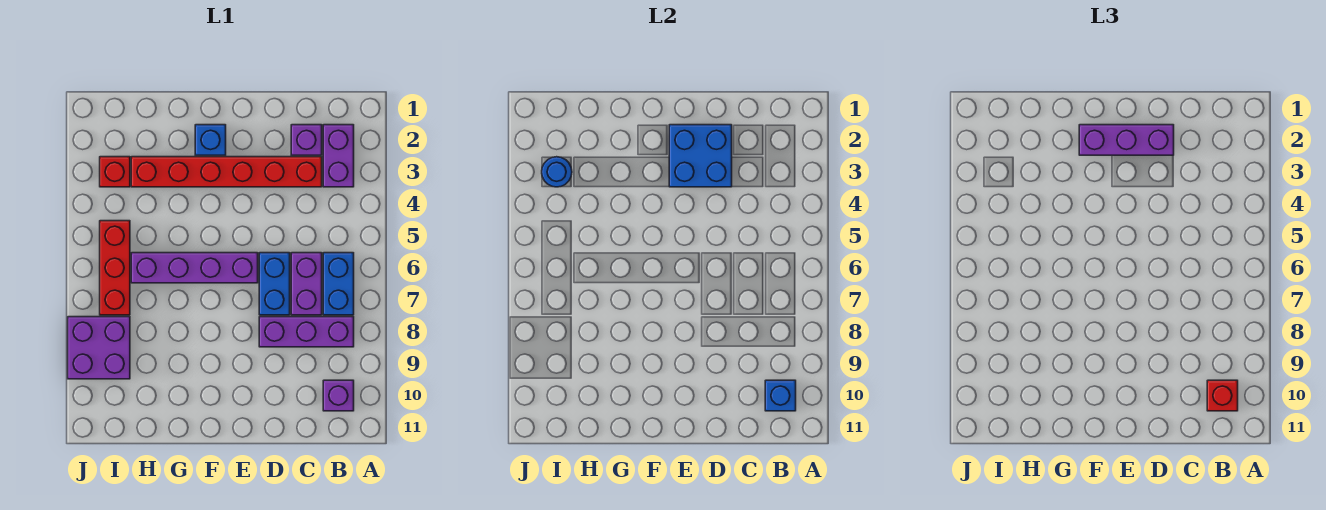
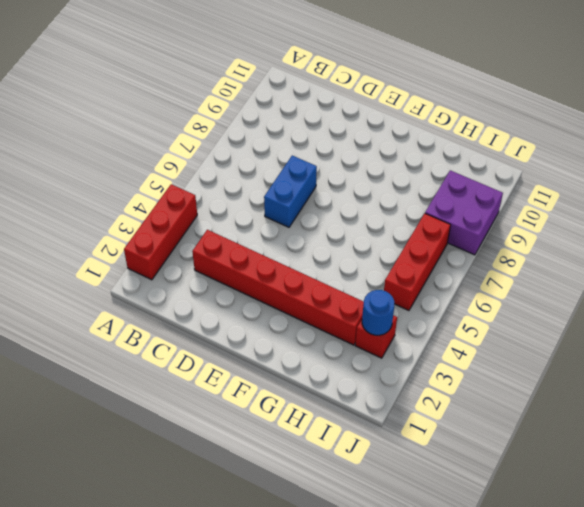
red brick A2:A4 level 1 -> none
none -> purple brick B2:B3 level 1
none -> blue brick B6:B7 level 1
none -> purple brick B8:D8 level 1

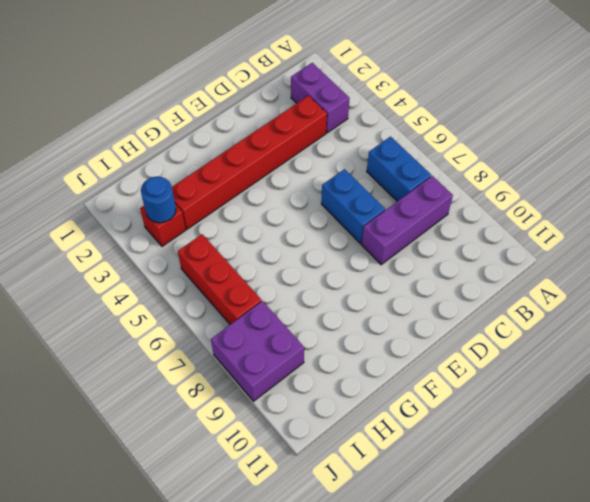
none -> purple brick B10 level 1
none -> purple brick C2 level 1
none -> purple brick C6:C7 level 1

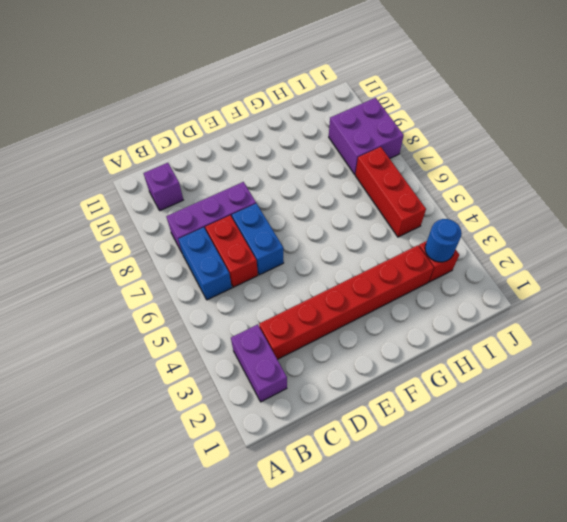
red brick C6:C7 level 1 -> purple brick C6:C7 level 1
none -> purple brick C2 level 1
none -> purple brick E6:H6 level 1
none -> blue brick F2 level 1

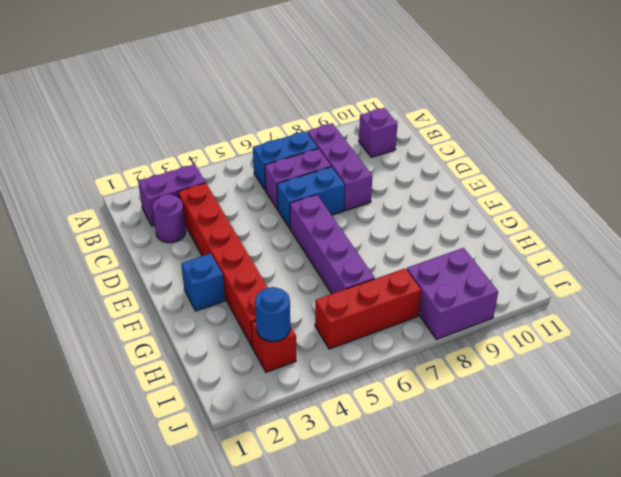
purple round brick C2 level 1 -> purple brick C2 level 1
none -> blue brick B10 level 2
none -> blue brick D2:E3 level 2
none -> red brick B10 level 3

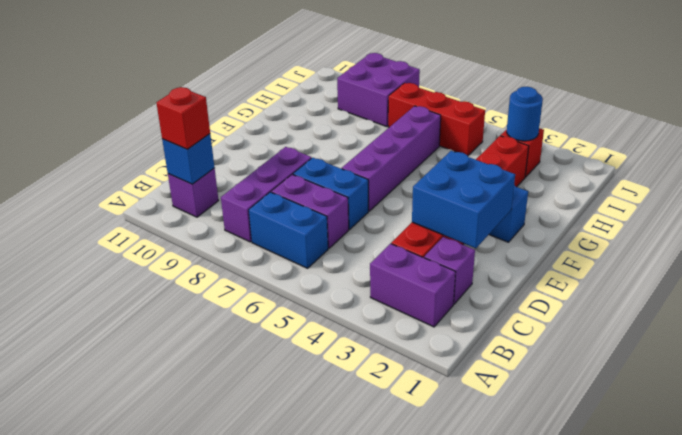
none -> purple brick D2:F2 level 3

